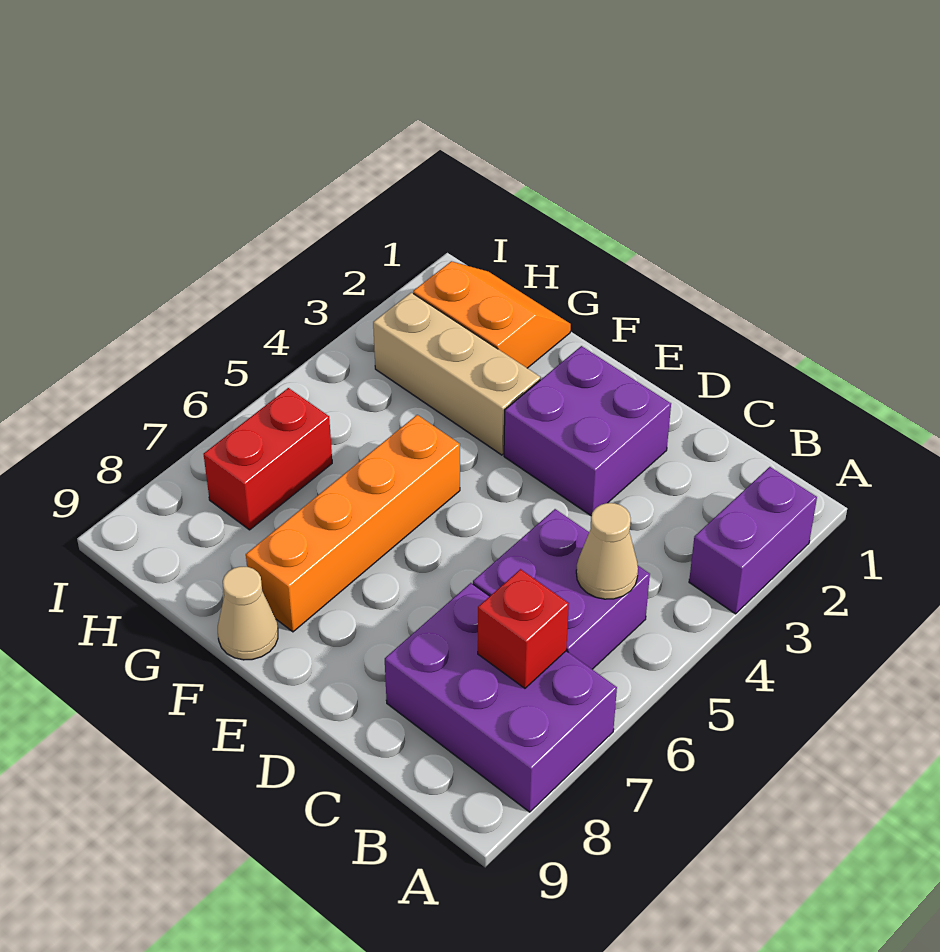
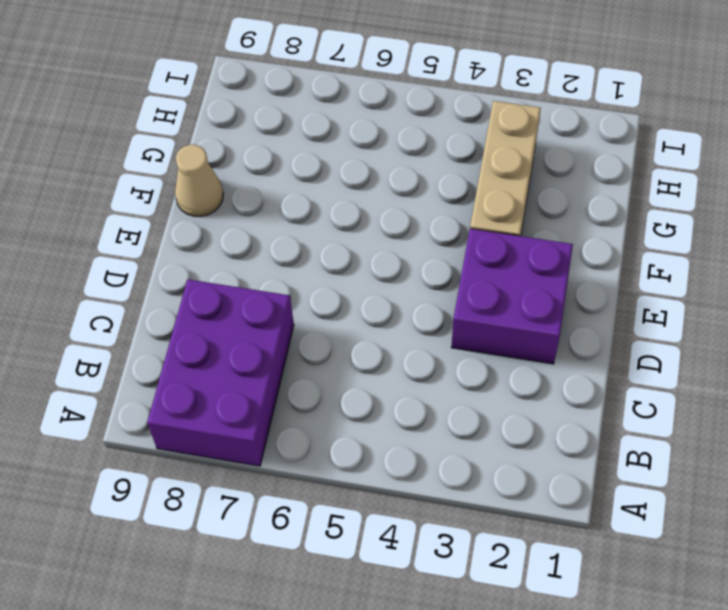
none -> purple brick A2:A3 level 1
none -> purple brick B5:C6 level 1

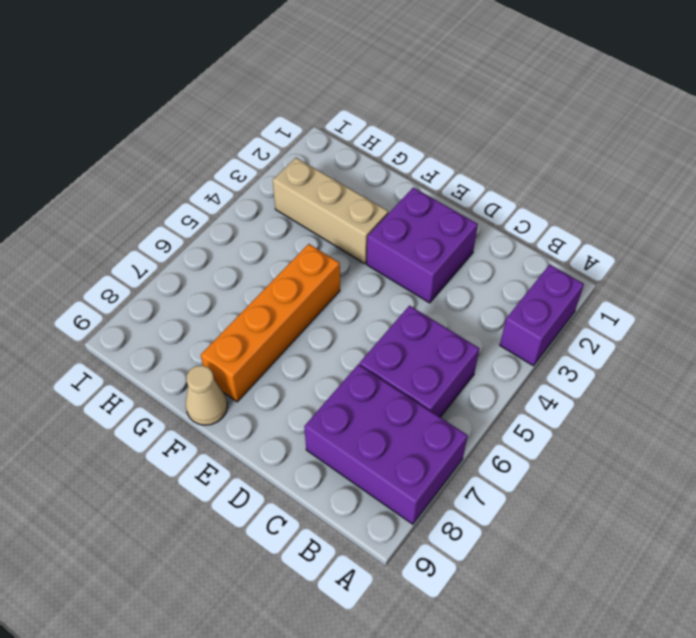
none -> orange slope G1:H2 level 1 top 2
none -> red brick H6:H7 level 1

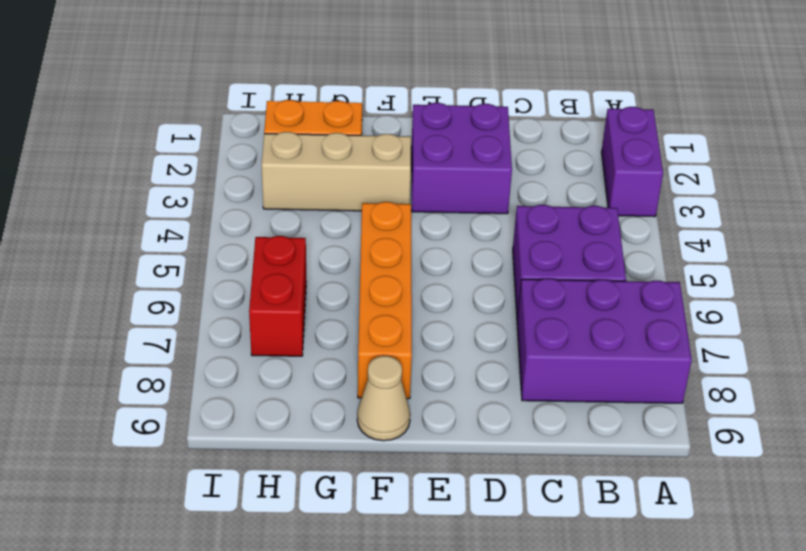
none -> tan cone B5 level 2
none -> red brick B7 level 2

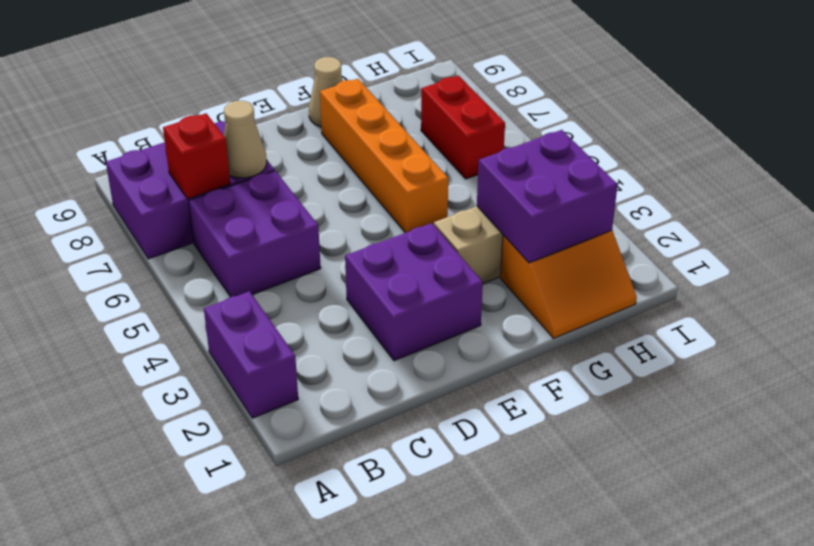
tan cone C7 level 2 -> tan cone B5 level 2
purple brick G2:H3 level 2 -> none

